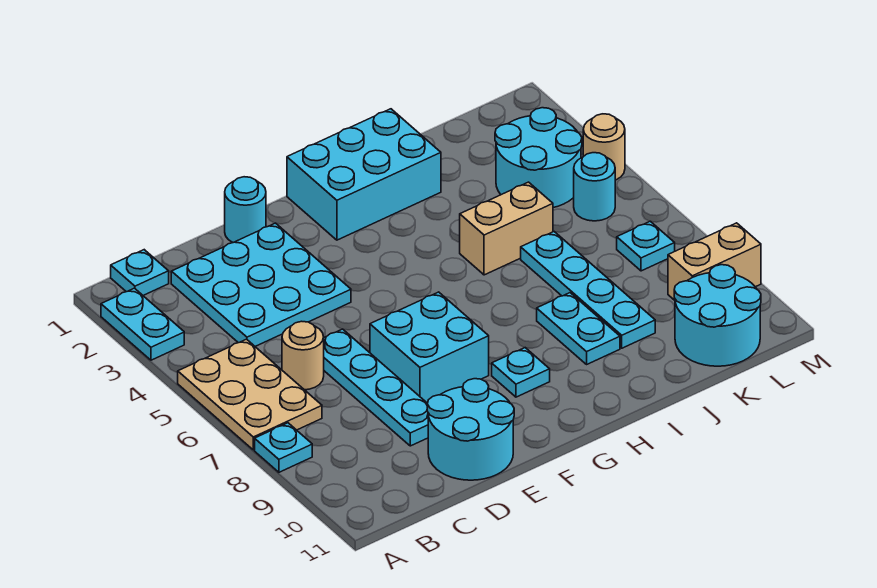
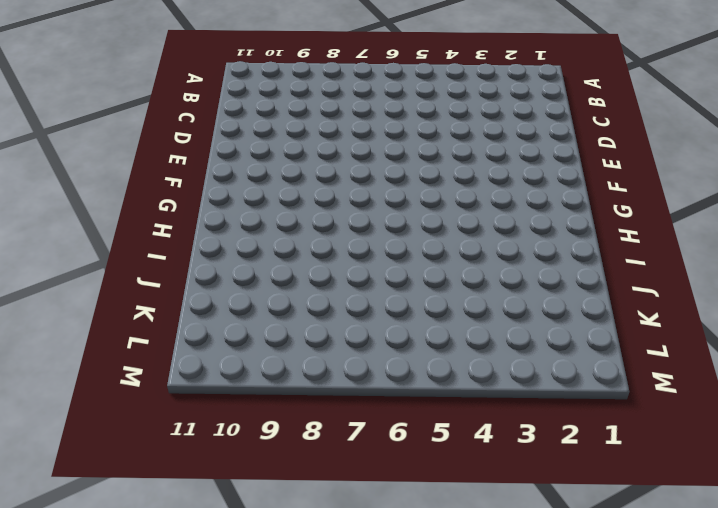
none -> cyan plate A2:A3 level 1
none -> tan plate A5:B7 level 1
none -> cyan plate A8 level 1

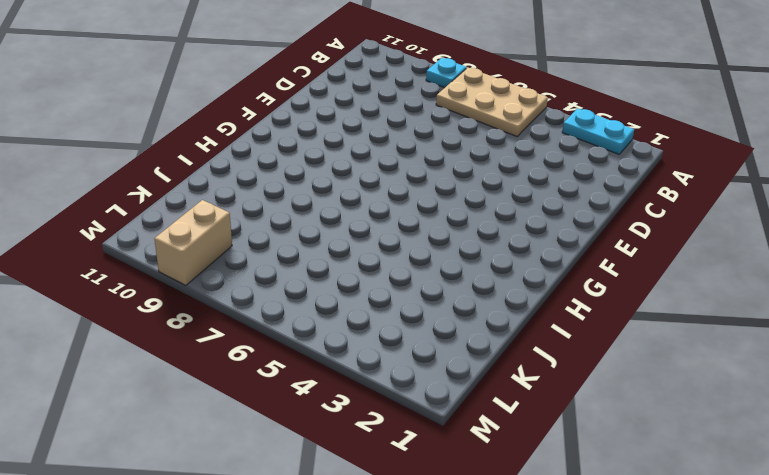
none -> cyan plate B1 level 1
none -> cyan plate C2:E4 level 1
none -> tan round brick C6 level 1

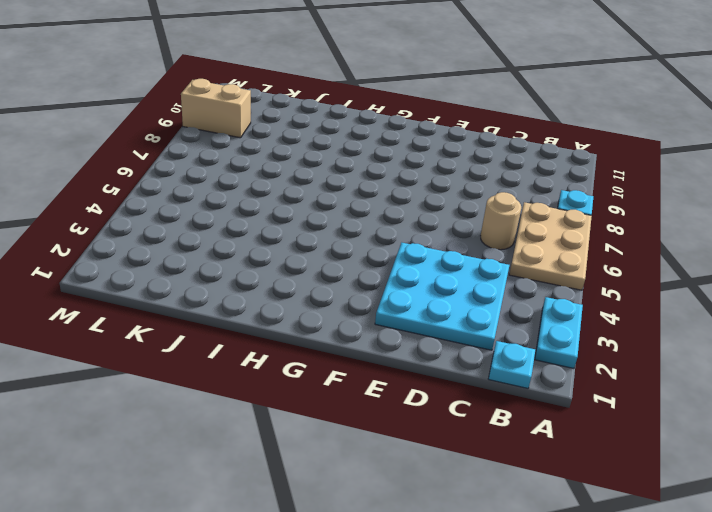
none -> cyan plate D6:D9 level 1
none -> cyan round brick D10:E11 level 1
none -> cyan round brick E1 level 1

